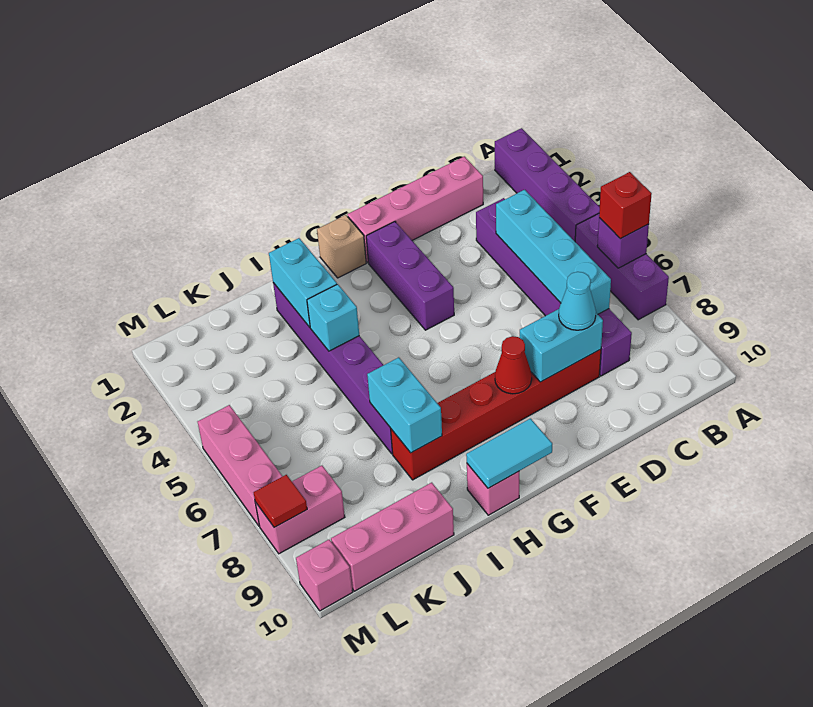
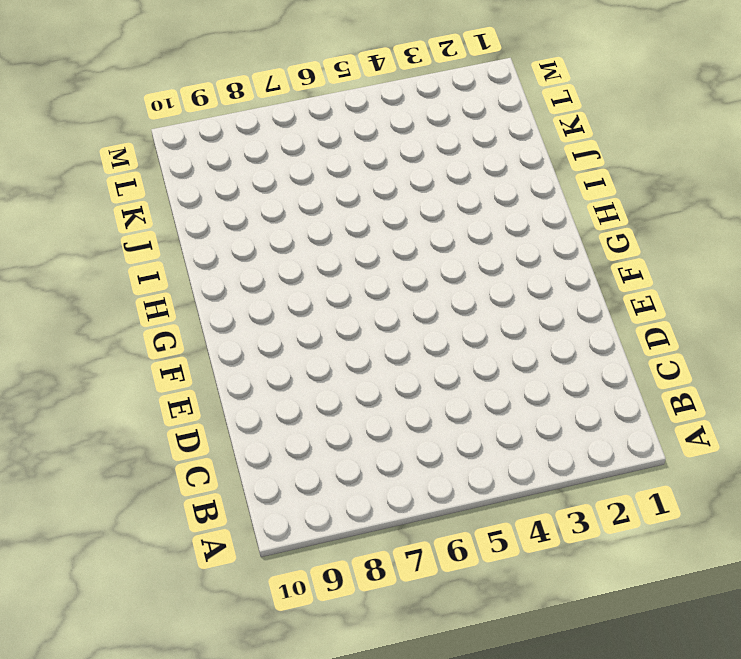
none -> purple brick A1:A4 level 1
none -> purple brick A5:A7 level 1
none -> pink brick C1:F1 level 1

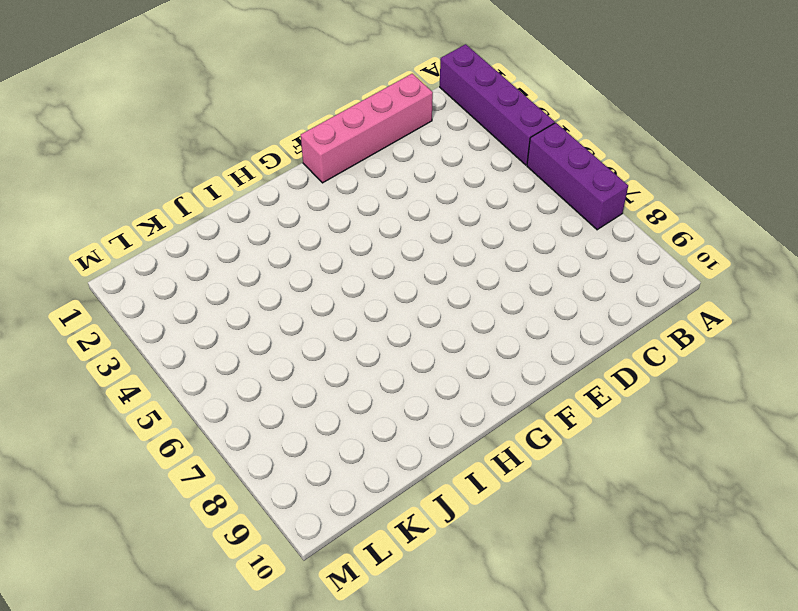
none -> purple brick C3:C8 level 1
none -> red brick D8:I8 level 1
none -> purple brick F2:F4 level 1

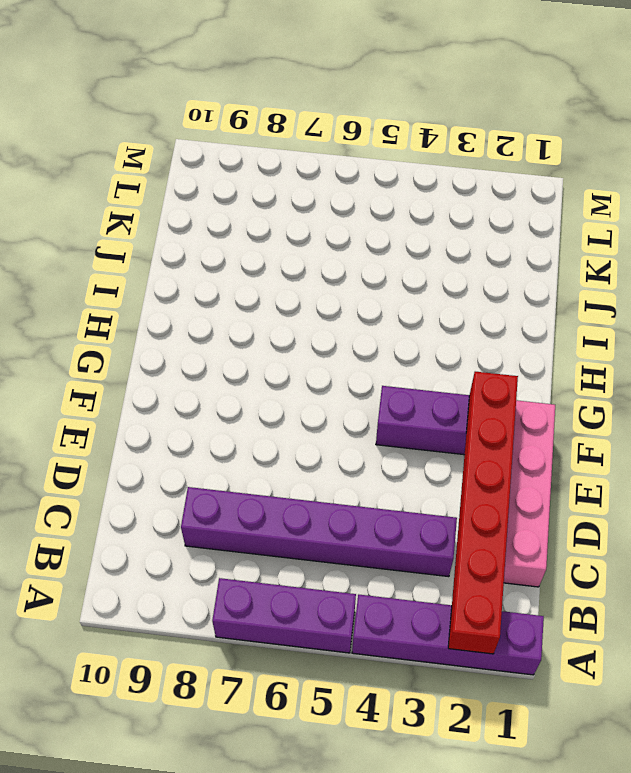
red brick A2:F2 level 2 -> red brick D8:I8 level 1
none -> tan brick G1 level 1
none -> pink brick H10 level 1
none -> purple brick I2:I7 level 1

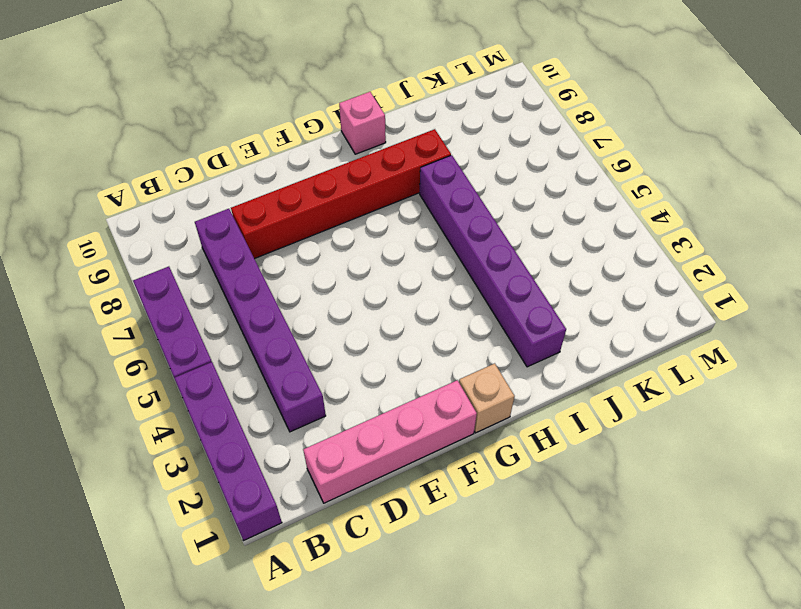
none -> purple brick F2:F4 level 1
none -> pink brick J10:L10 level 1
none -> pink brick L8:M8 level 1

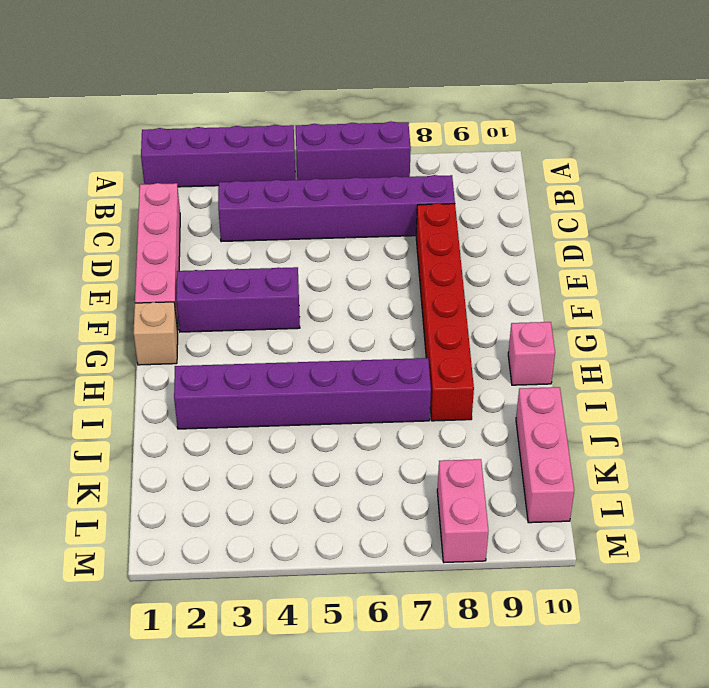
none -> pink brick M5:M7 level 1
none -> pink brick M10 level 1
none -> purple brick A6 level 2

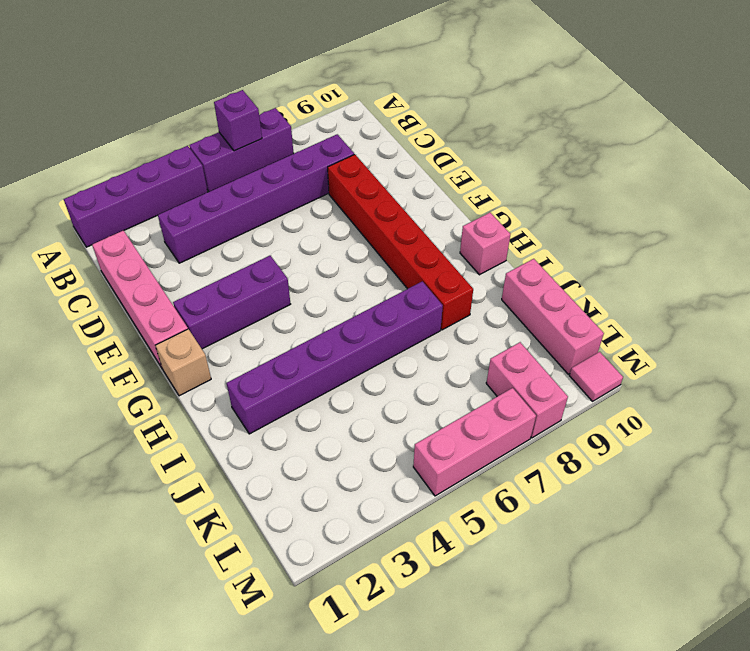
pink tile M10 level 1 -> pink brick M10 level 1
none -> cyan brick C4:C7 level 2
none -> cyan brick D8:E8 level 2
none -> red cone F8 level 2

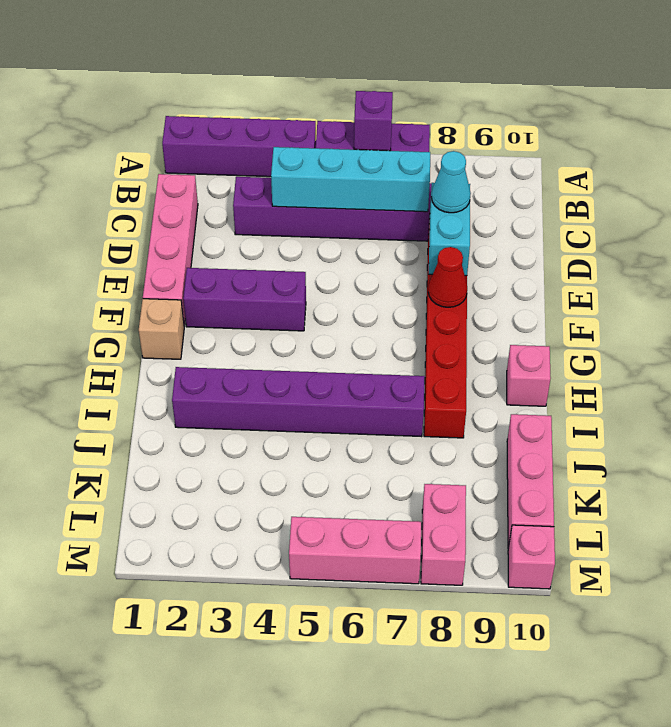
none -> cyan tile G10:H10 level 2
none -> cyan brick I2:I3 level 2
none -> cyan brick I4 level 2

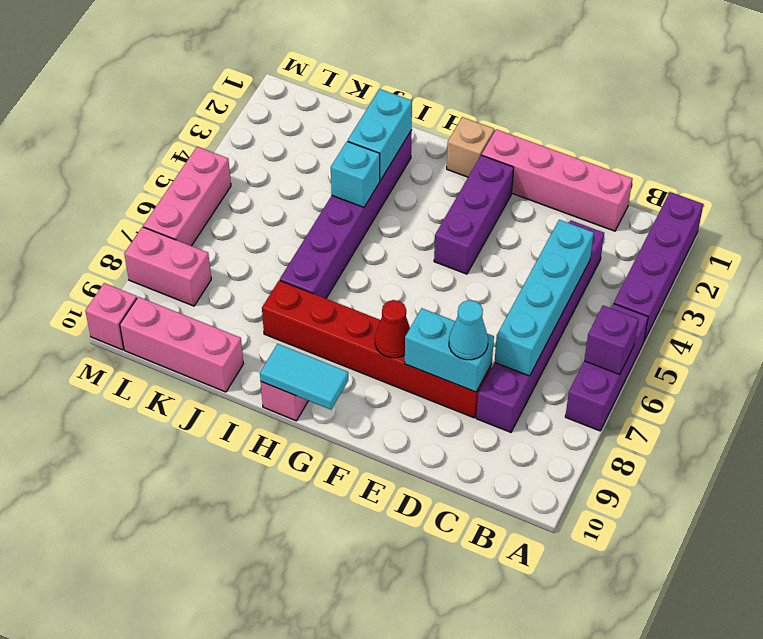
none -> cyan brick I7:I8 level 2
none -> red tile M8 level 2
none -> red brick A6 level 3

